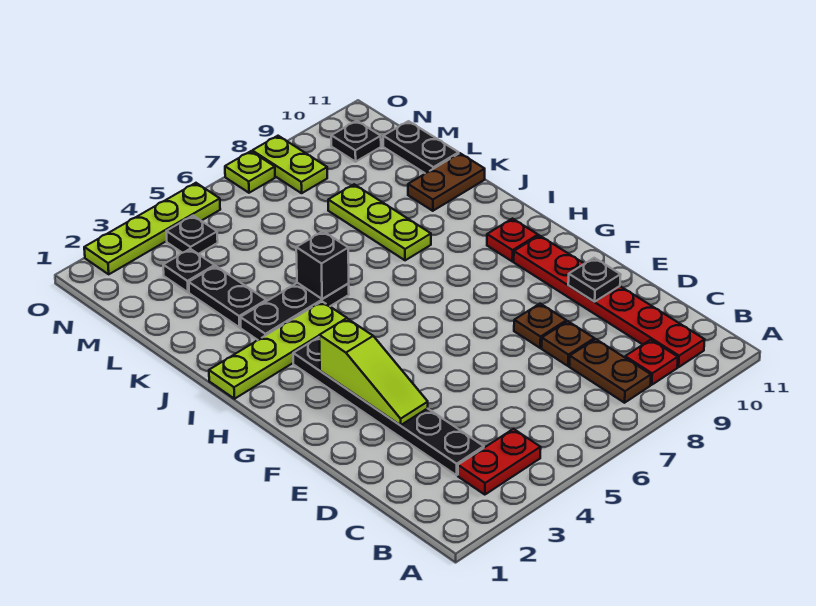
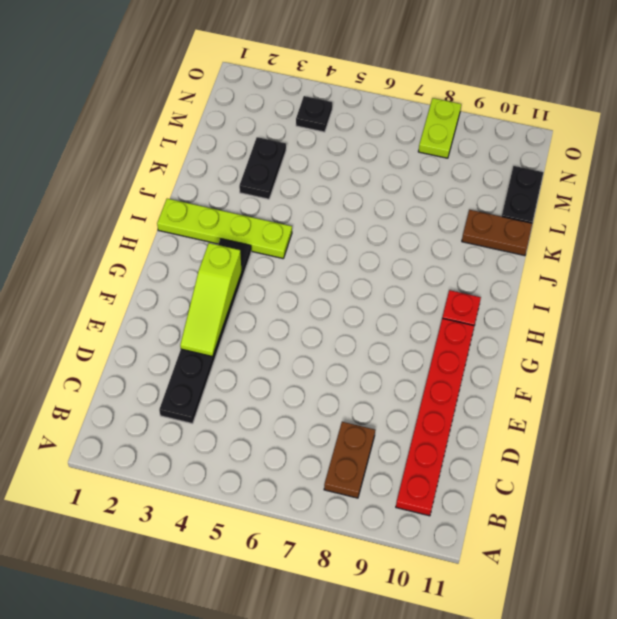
none -> red plate B3:B4 level 1
none -> red plate B9 level 1
none -> brown plate D8 level 1

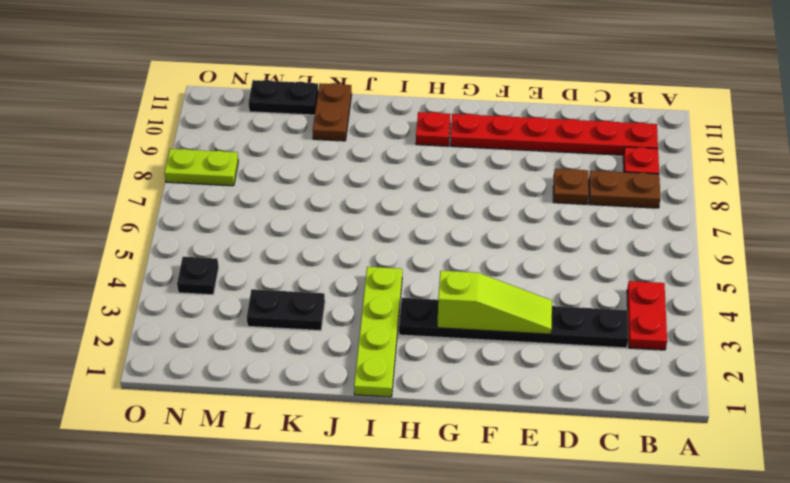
none -> brown plate E8 level 1
none -> black plate J3:J5 level 1
none -> lime plate J8:L8 level 1

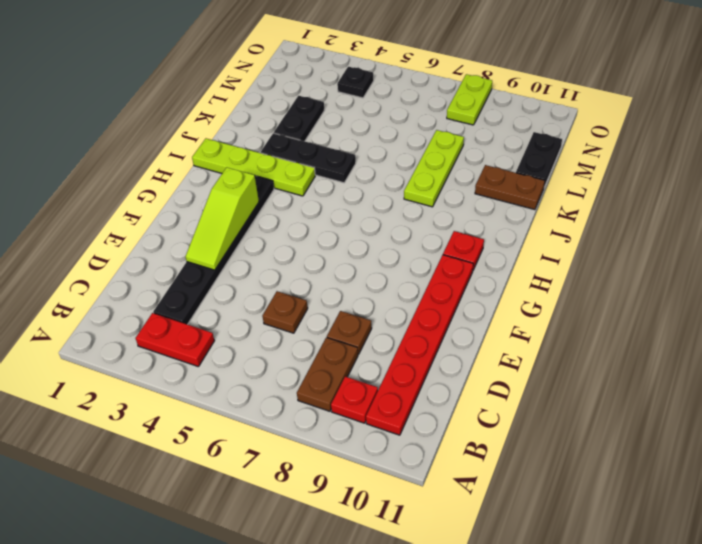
brown plate D6 level 1 -> brown plate E8 level 1
none -> black plate M3 level 1
none -> black plate N10 level 1
none -> lime plate O2:O5 level 1

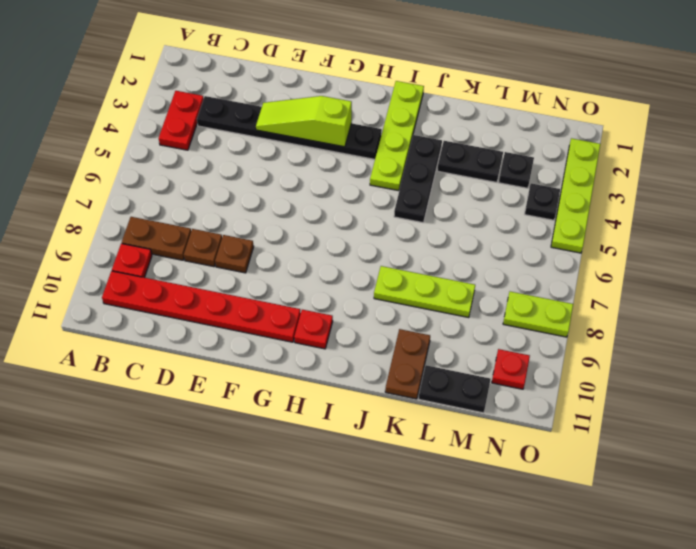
red plate N10 level 1 -> black plate N10 level 1
none -> lime plate O7 level 1
none -> black plate E10 level 2
none -> black brick J5 level 2

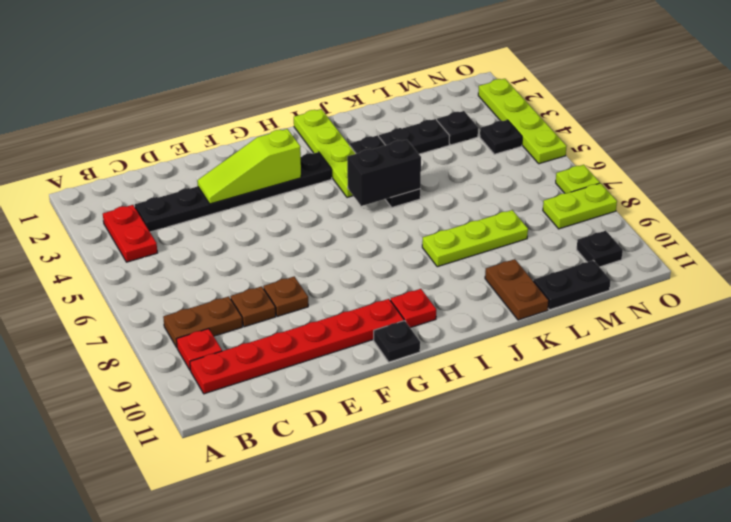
black plate G11 level 1 -> black plate E10 level 2
black brick I5:J5 level 2 -> black brick J5 level 2

